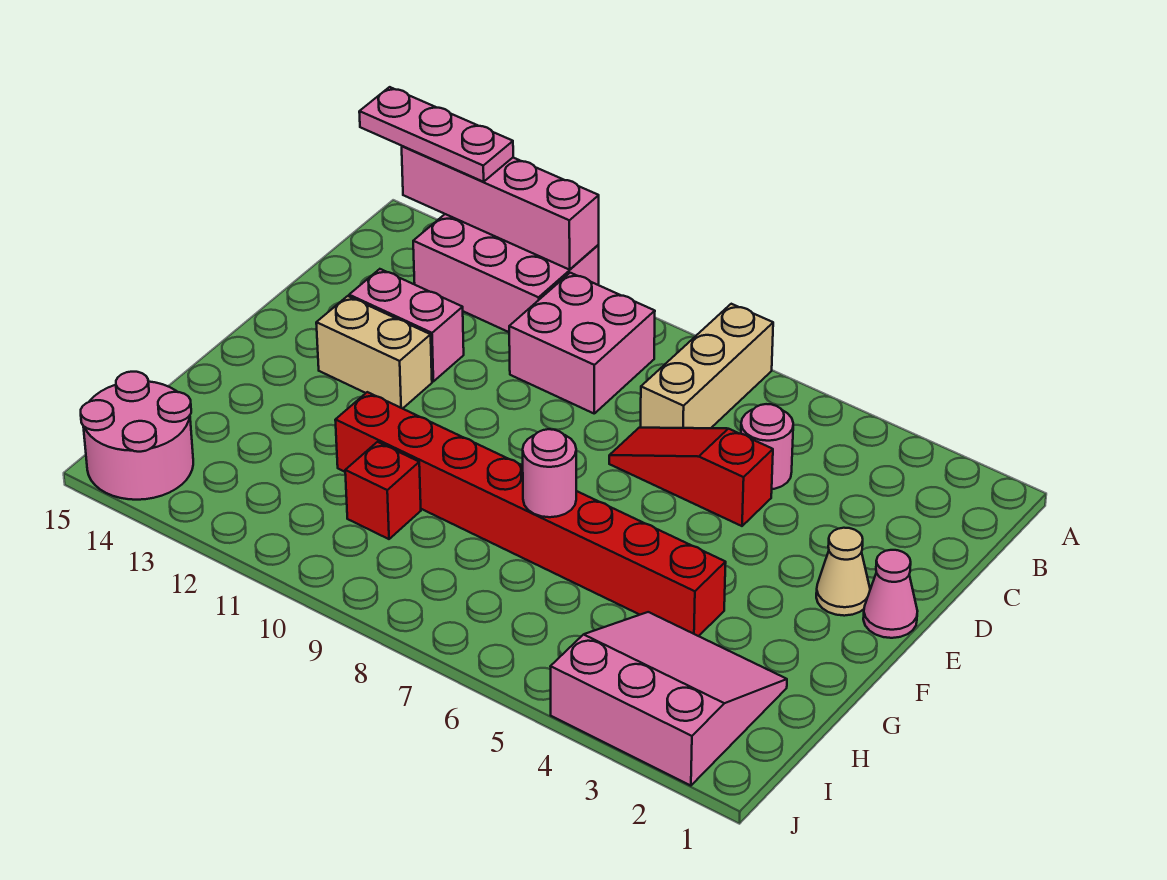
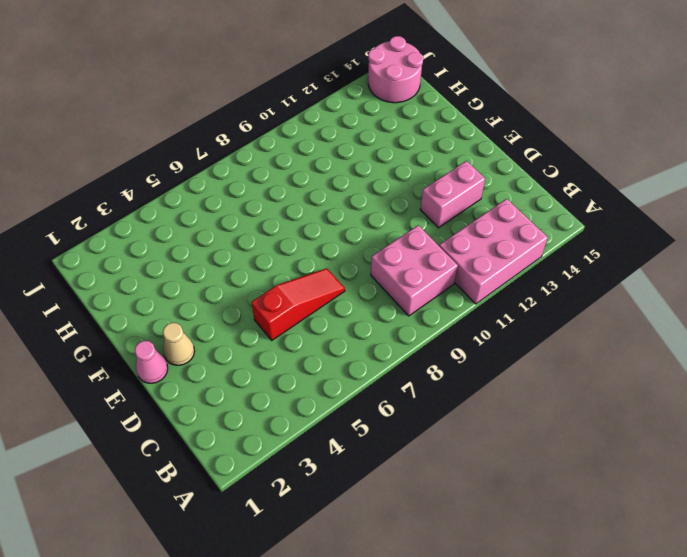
none -> tan brick A7:C7 level 1
none -> pink round brick C5 level 1
none -> tan brick E12:E13 level 1

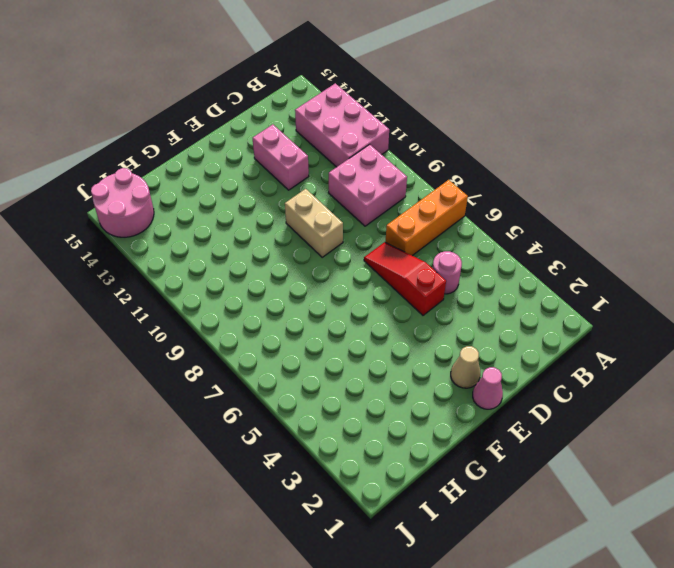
orange brick A7:C7 level 1 -> tan brick A7:C7 level 1
tan brick E9:E10 level 1 -> tan brick E12:E13 level 1
none -> red brick G4:G11 level 1
none -> pink slope H2:J4 level 1 top J
none -> red brick H10 level 1

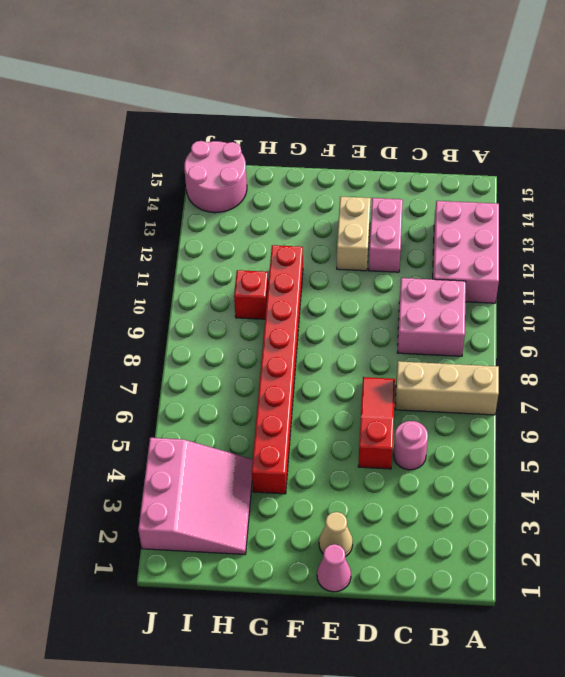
none -> pink brick A11:A14 level 2
none -> pink round brick G7 level 2
none -> pink plate A13:A15 level 3

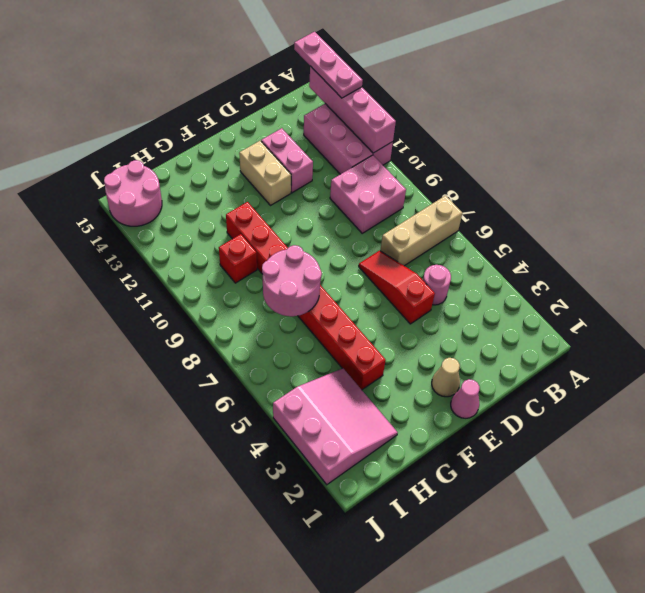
pink round brick G7:H8 level 2 -> pink round brick G7 level 2

